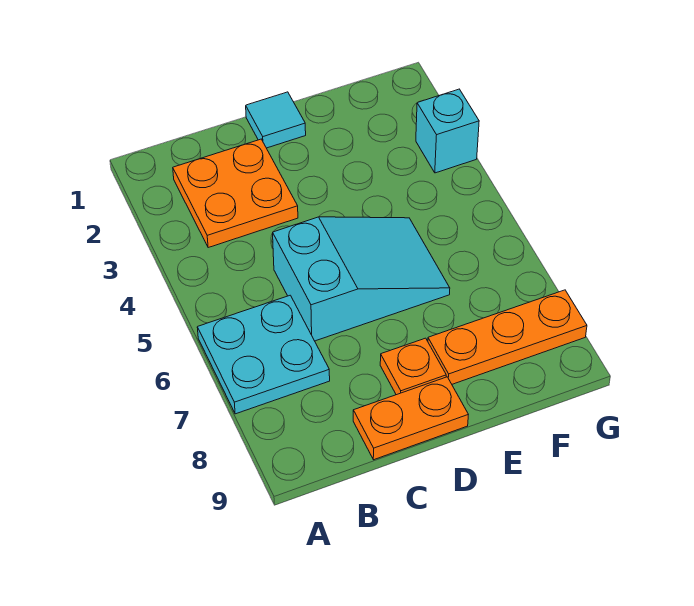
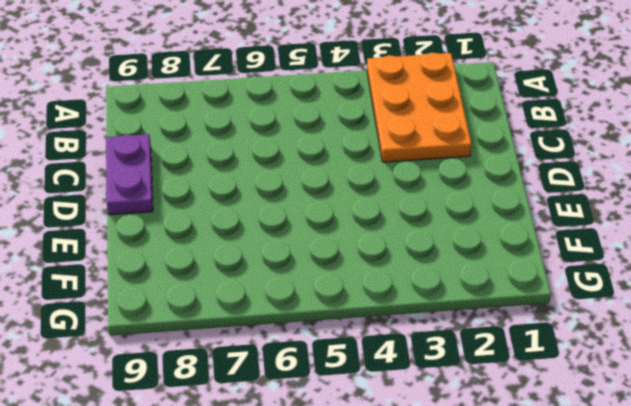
orange plate A2:C3 level 1 -> orange plate B2:C3 level 1
purple plate C9:D9 level 1 -> orange plate C9:D9 level 1
none -> cyan plate A6:B7 level 1
none -> cyan slope C5:E6 level 1 top C

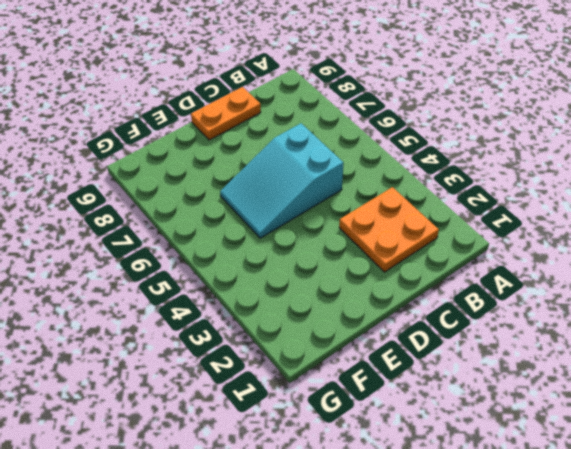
none -> cyan plate A6:B7 level 1
none -> cyan tile D1 level 1

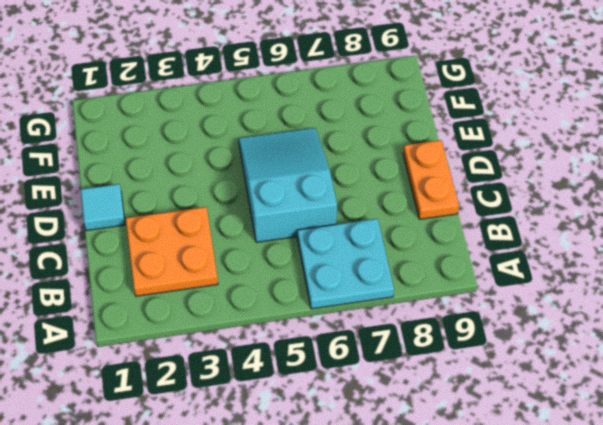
none -> orange plate D8 level 1
none -> orange plate E8:G8 level 1

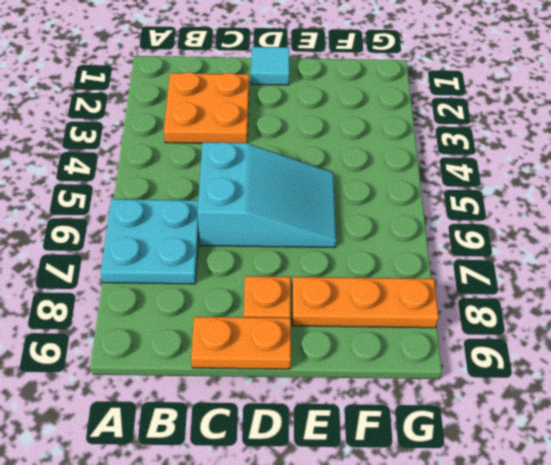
none -> cyan brick G3 level 1

